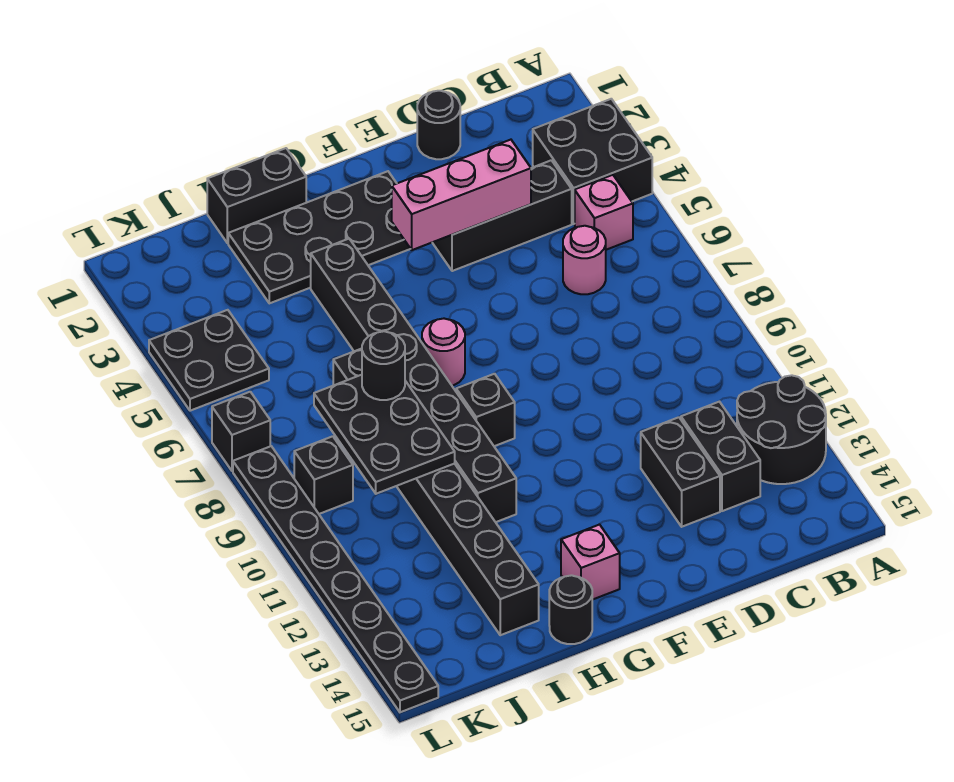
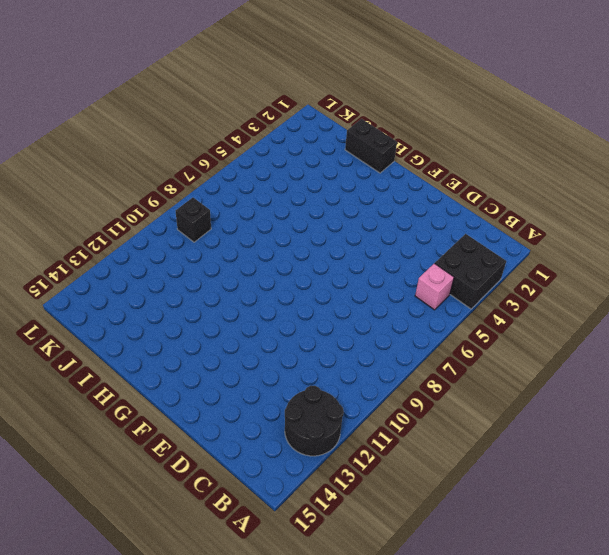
none -> black brick C4:E4 level 1
none -> pink round brick C6 level 1
none -> black brick C12:C13 level 1

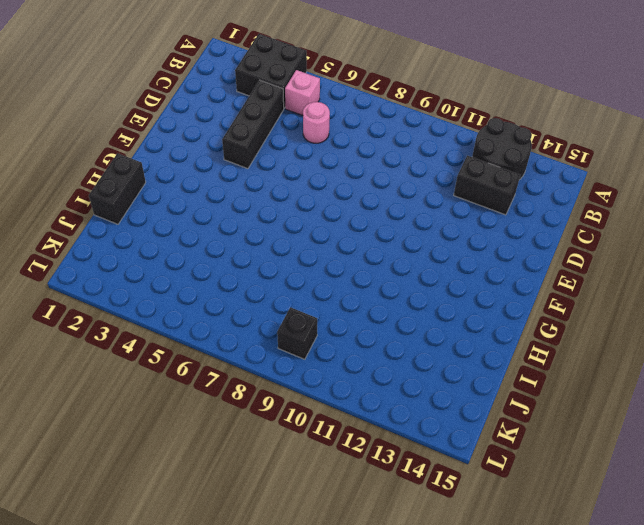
none -> black round brick D1 level 1
none -> black brick D12:D13 level 1
none -> black plate F2:I3 level 1

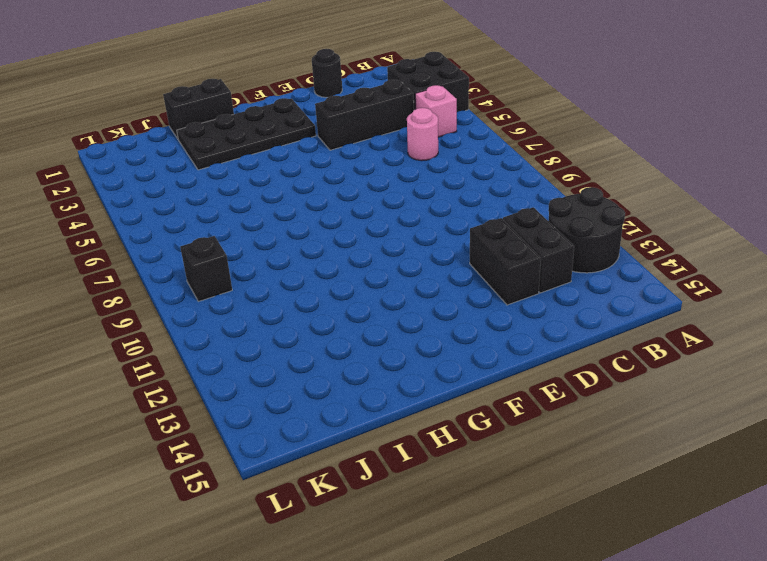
none -> pink round brick G7 level 1
none -> black brick G9 level 1
none -> pink brick G14 level 1

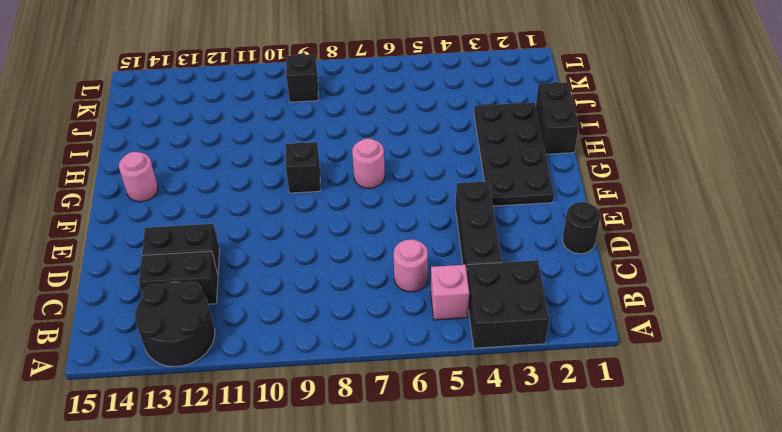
pink round brick G14 level 1 -> pink brick G14 level 1
none -> black brick H4:H11 level 1
none -> black round brick H15 level 1
none -> black brick I7:I14 level 1

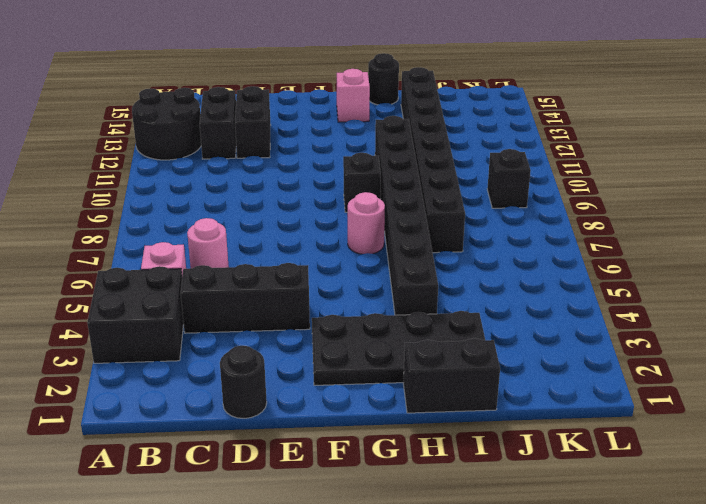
none -> black plate K4:L5 level 1
none -> black brick L7 level 1
none -> black plate L8:L15 level 1

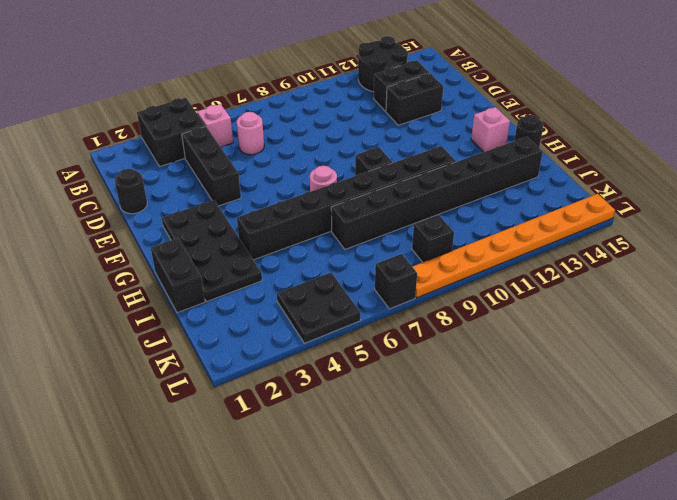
orange plate L8:L15 level 1 -> black plate L8:L15 level 1
none -> pink brick D4:F4 level 2
none -> black plate I8:J10 level 2
none -> black round brick I8 level 3

